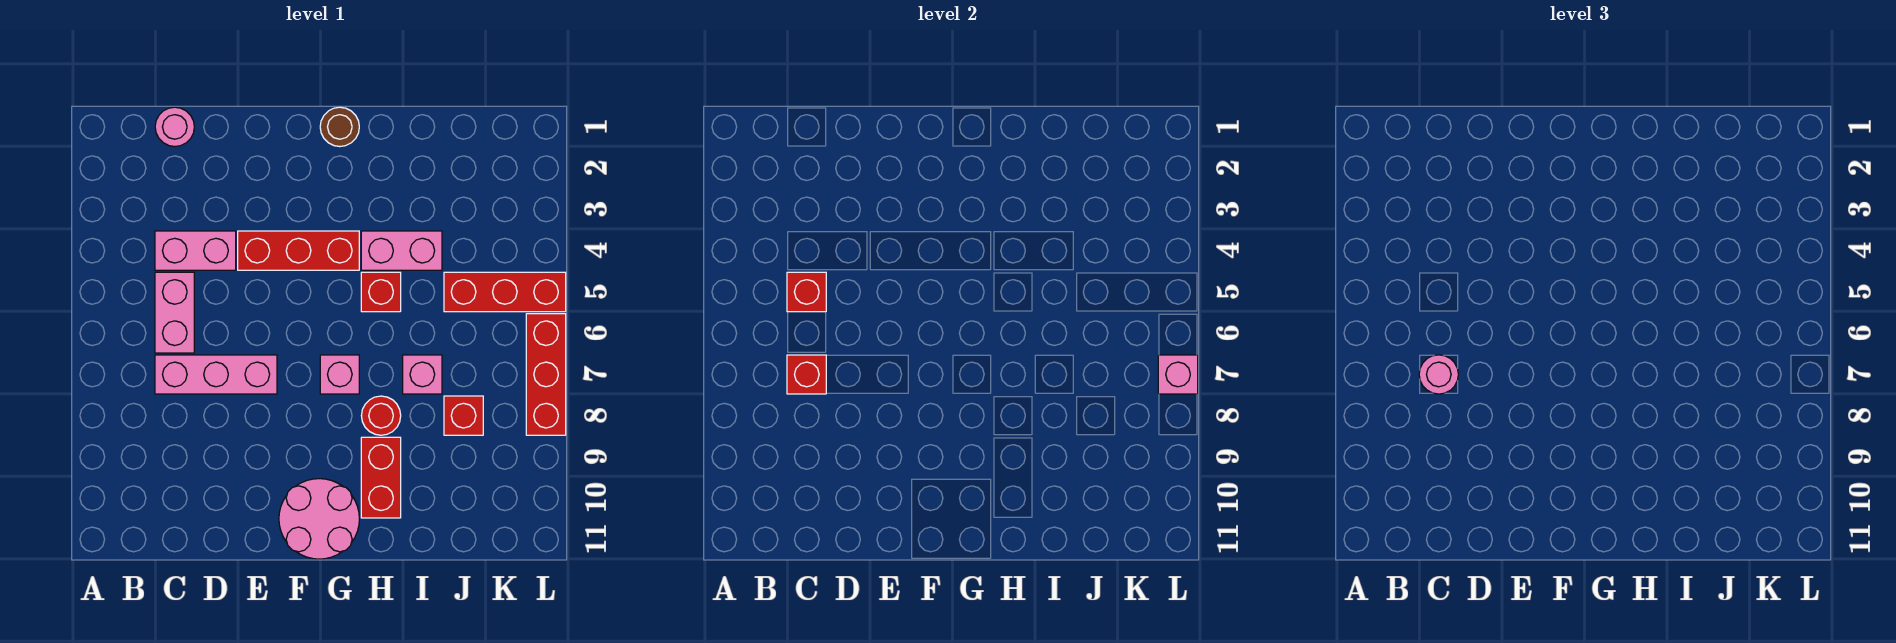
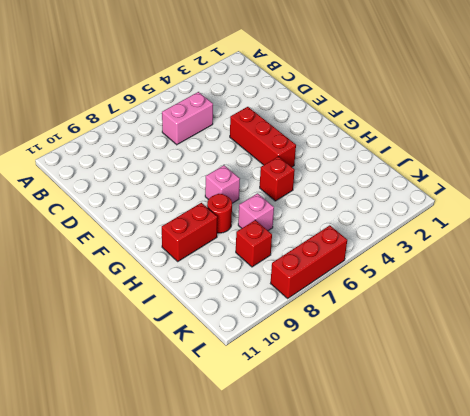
none -> pink round brick C1 level 1
none -> pink brick C4:D4 level 1
none -> pink brick C7:E7 level 1

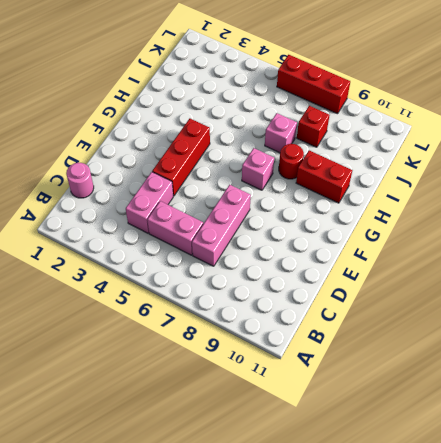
none -> pink round brick F10:G11 level 1
none -> brown round brick G1 level 1
none -> pink brick H4:I4 level 1

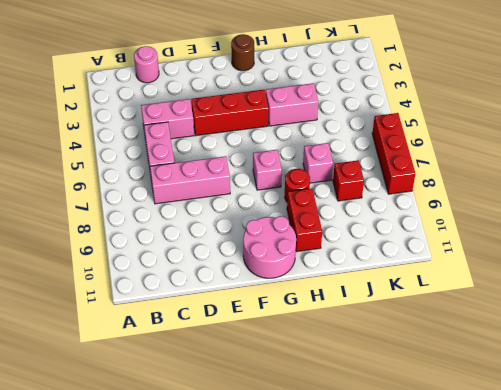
none -> red brick H5 level 1
none -> red brick J5:L5 level 1
none -> red brick C5 level 2

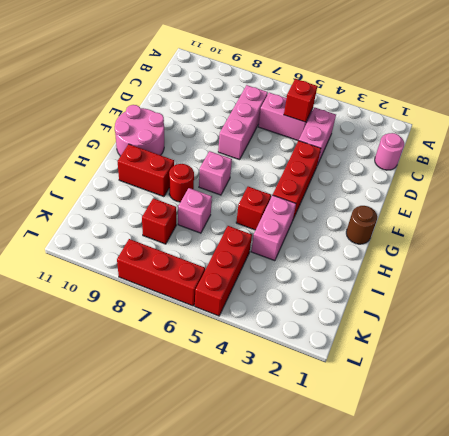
none -> red brick C7 level 2
none -> pink brick L7 level 2
none -> pink round brick C7 level 3

